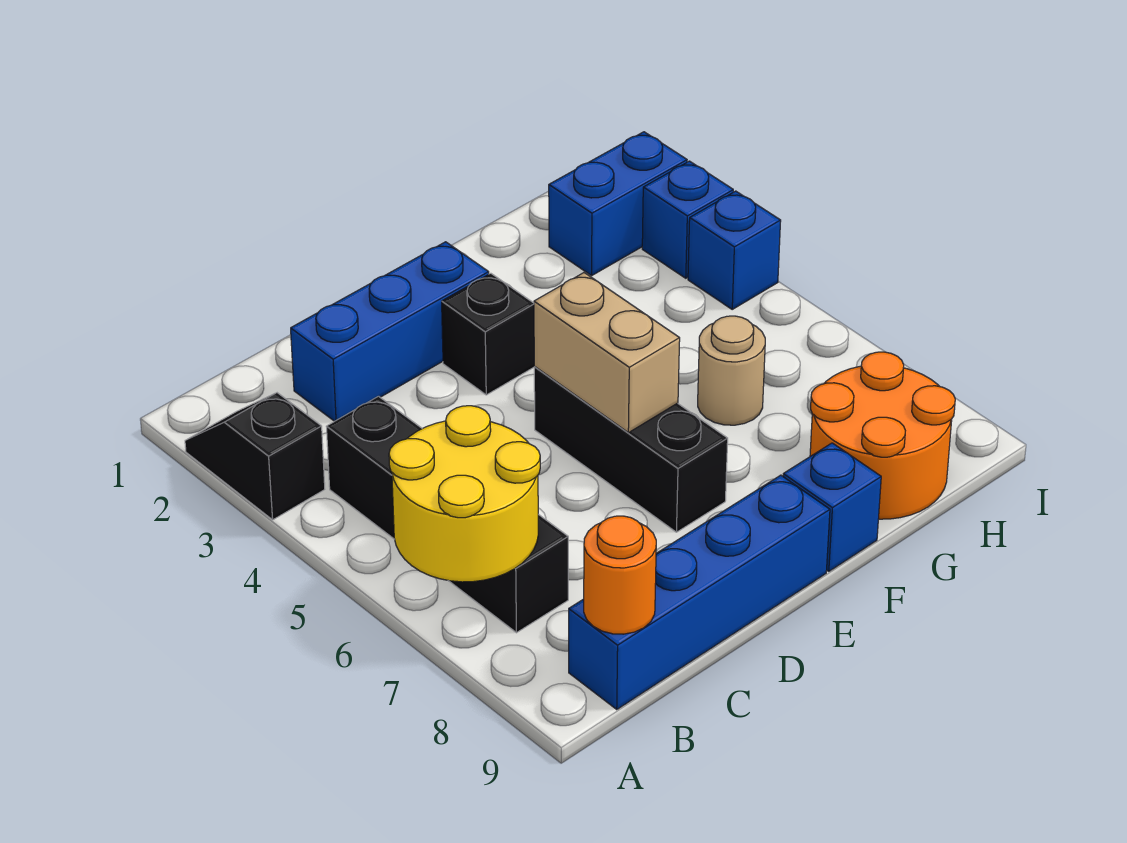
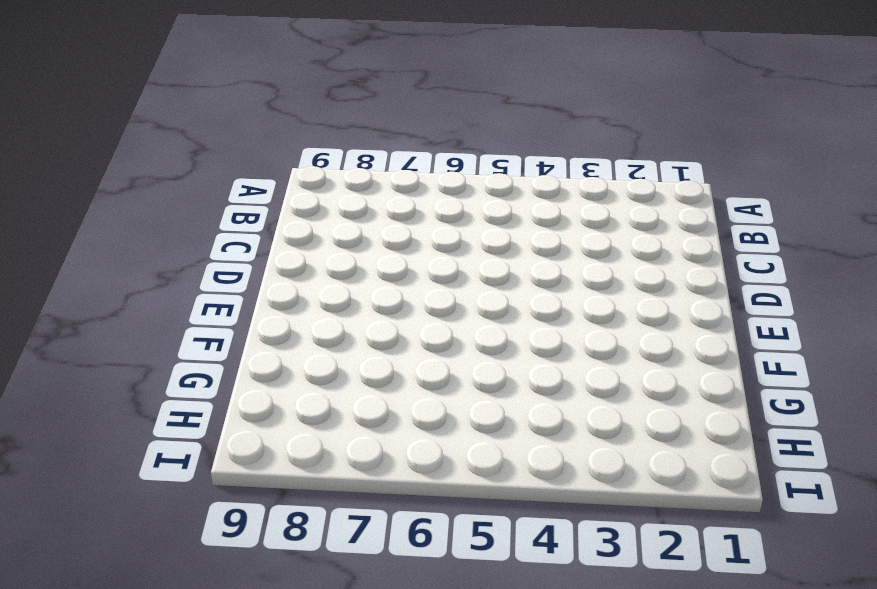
none -> black slope A2:A3 level 1 top 3
none -> black brick B4:B7 level 1
none -> blue brick B9:E9 level 1

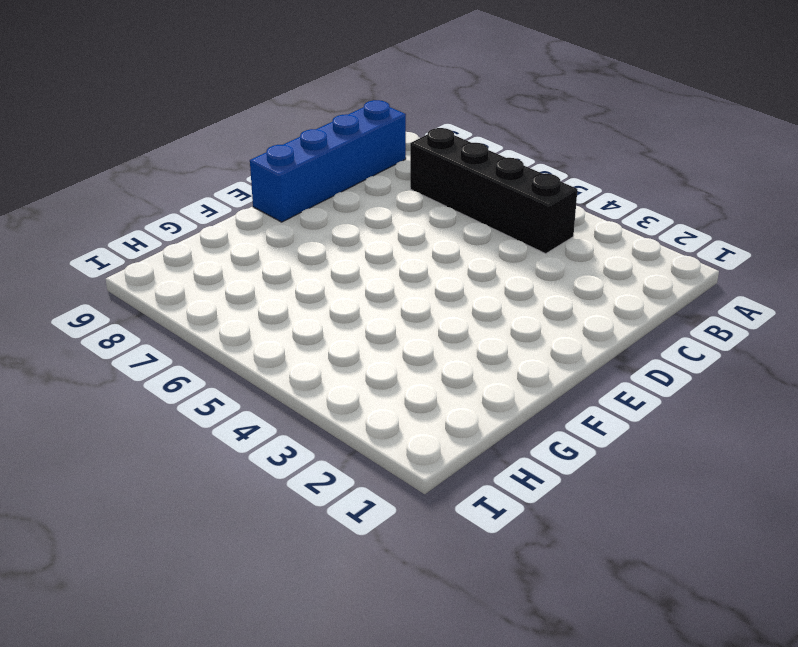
none -> black slope A2:A3 level 1 top 3
none -> blue brick C2:E2 level 1
none -> black brick E3 level 1

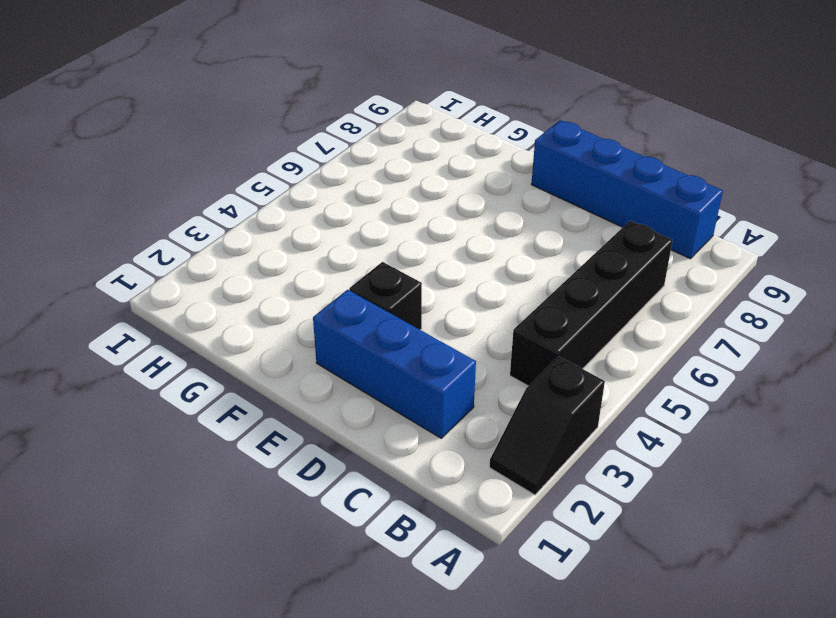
none -> black brick E5:E7 level 1
none -> blue brick F9 level 1
none -> tan round brick G6 level 1

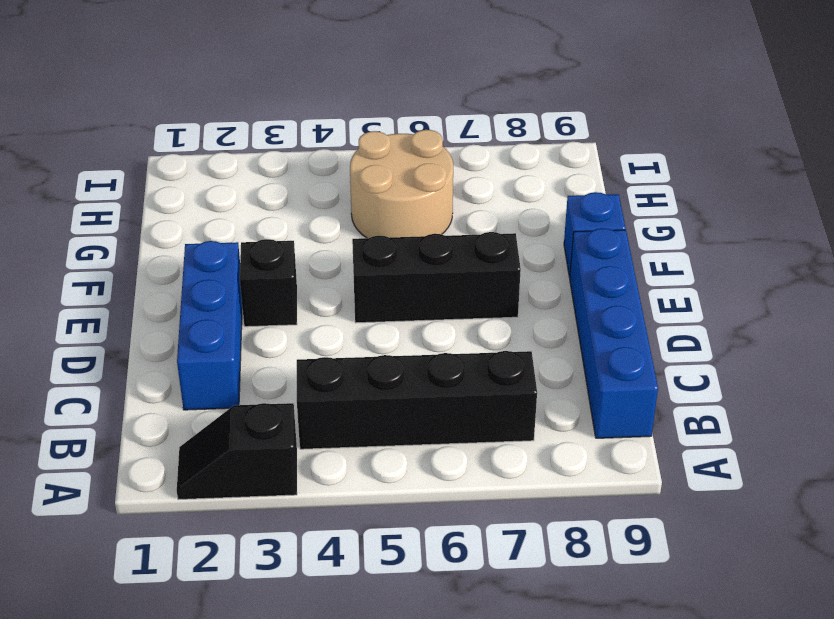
tan round brick G5:H6 level 1 -> tan round brick G6 level 1
none -> orange round brick G8:H9 level 1
none -> blue brick H2:I2 level 1
none -> blue brick I3 level 1

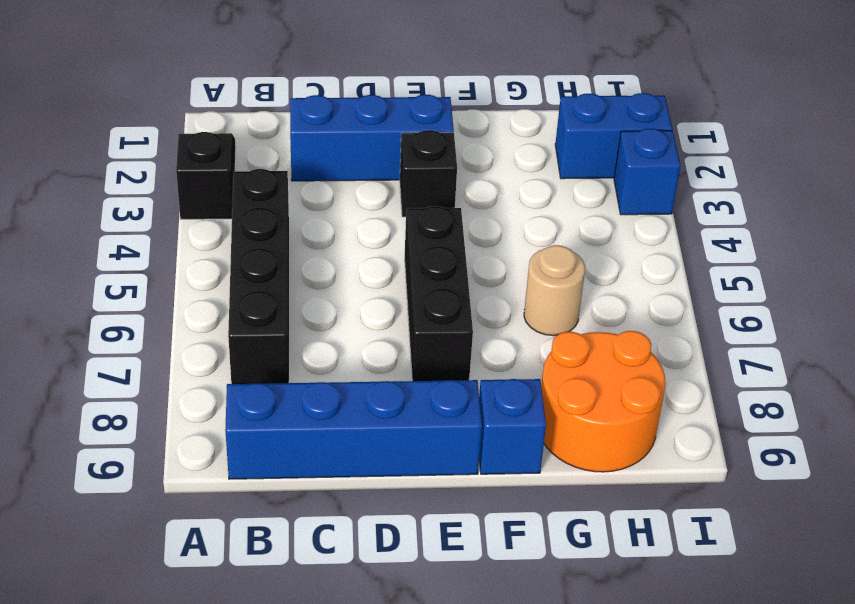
none -> blue brick I4 level 1
none -> yellow round brick A6:B7 level 2
none -> orange round brick B9 level 2

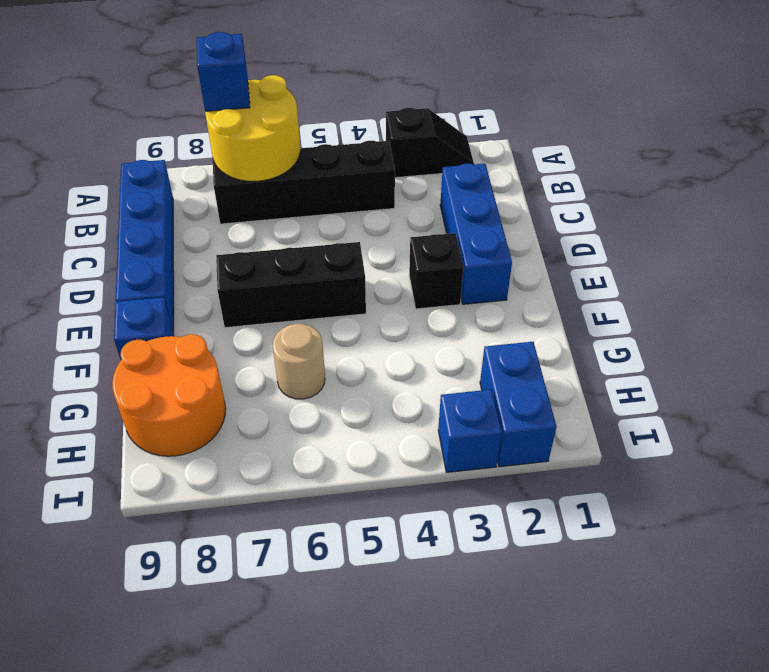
blue brick A7 level 3 -> blue brick I4 level 1
none -> orange round brick B9 level 2
none -> tan brick E5:E6 level 2

